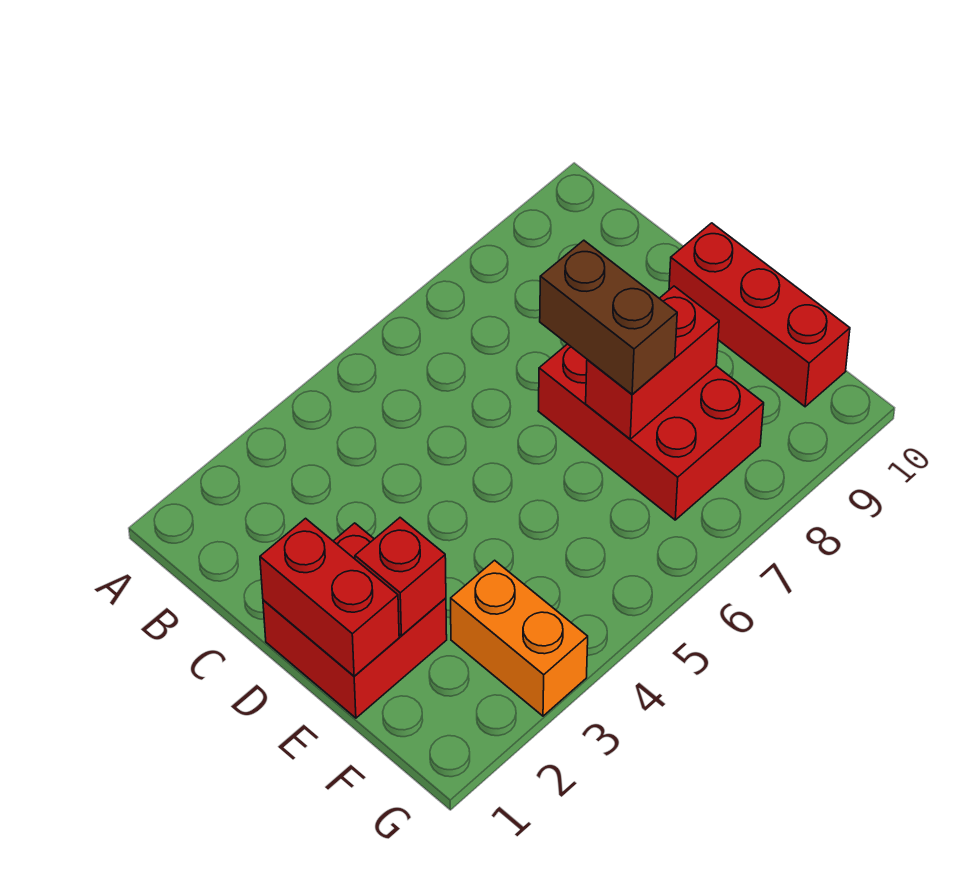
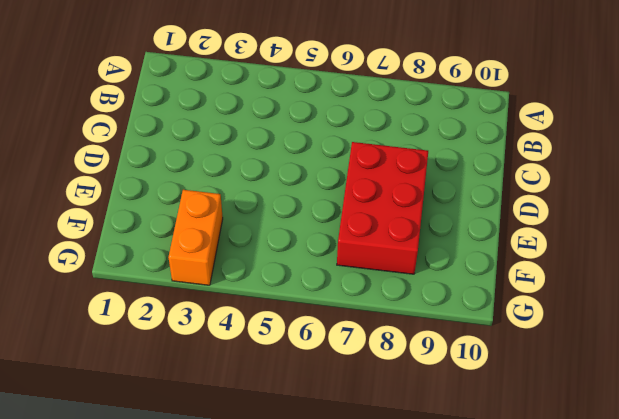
none -> red brick D1:E2 level 1
none -> red brick D10:F10 level 1

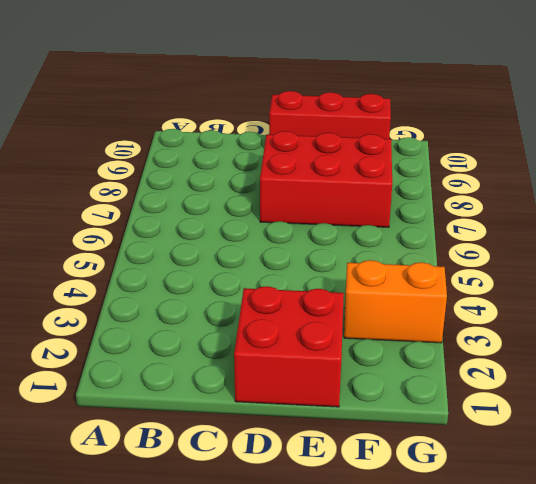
none -> red brick D1:E1 level 2
none -> red brick E2 level 2

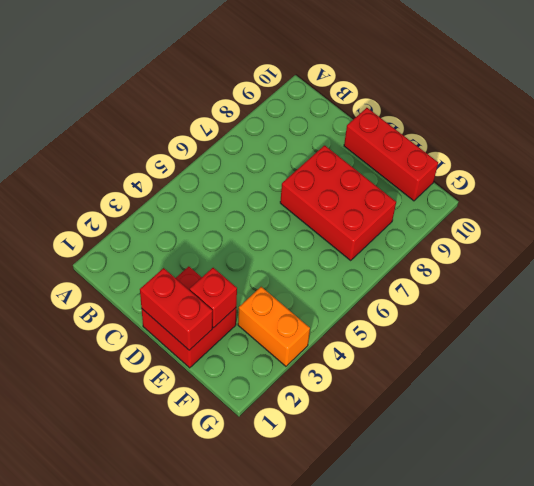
none -> red brick E7:E8 level 2
none -> brown brick D7:E7 level 3

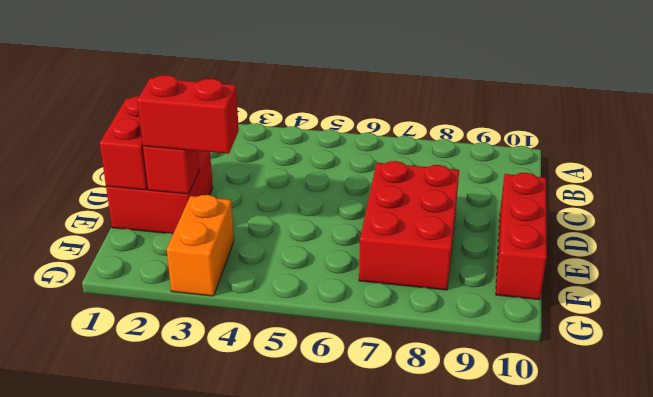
red brick E2:E3 level 3 -> red brick E7:E8 level 2
none -> brown brick D7:E7 level 3

